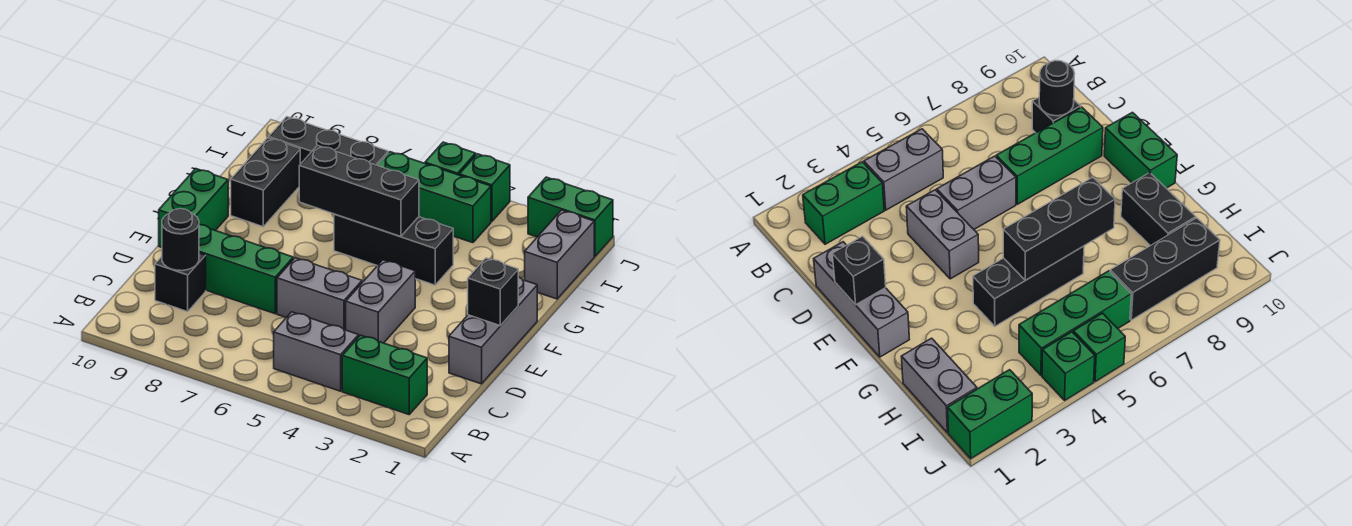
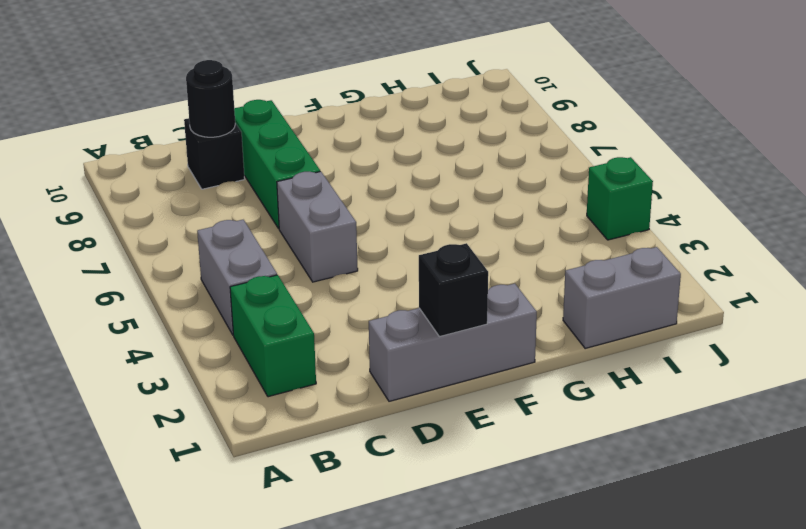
none -> grey brick D4:E4 level 1
none -> green brick E10:F10 level 1
none -> black brick G4:G6 level 1

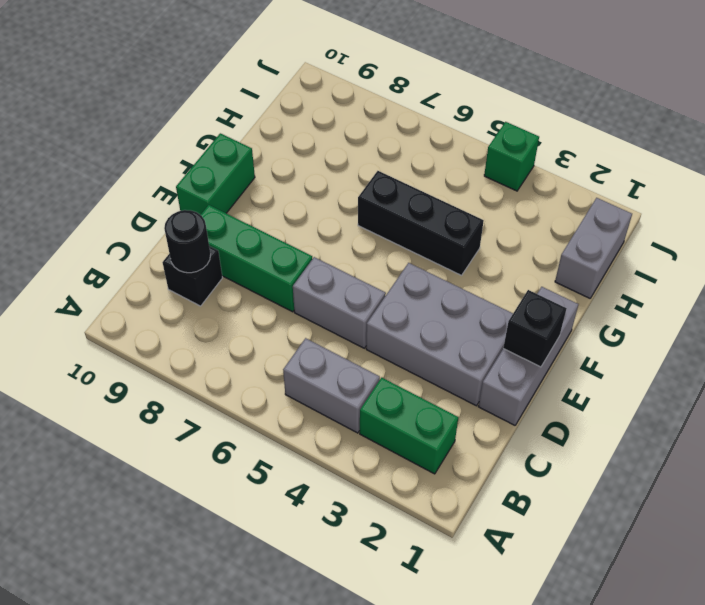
grey brick D2:E4 level 1 -> grey brick D4:E4 level 1
none -> black brick G9:H9 level 1
none -> green brick I4:I6 level 1
none -> black brick I7:I9 level 1

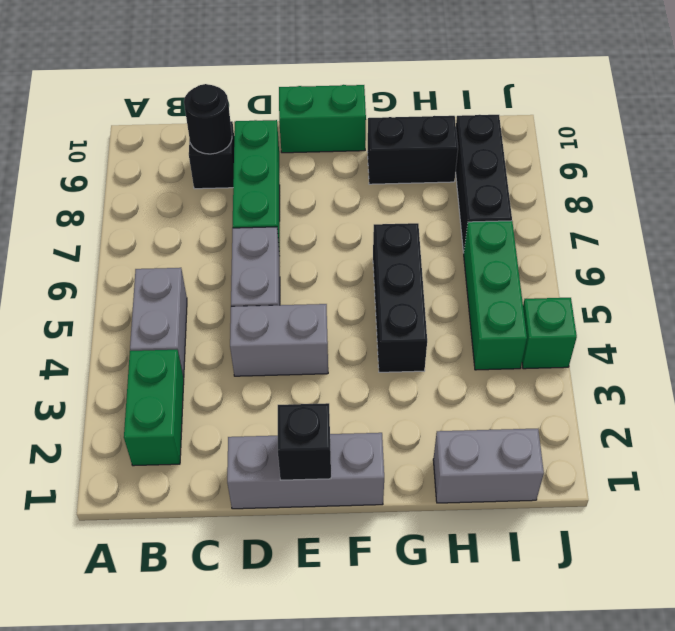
none -> green brick J1:J2 level 1
none -> green brick J5 level 1
none -> black brick G5:G7 level 2

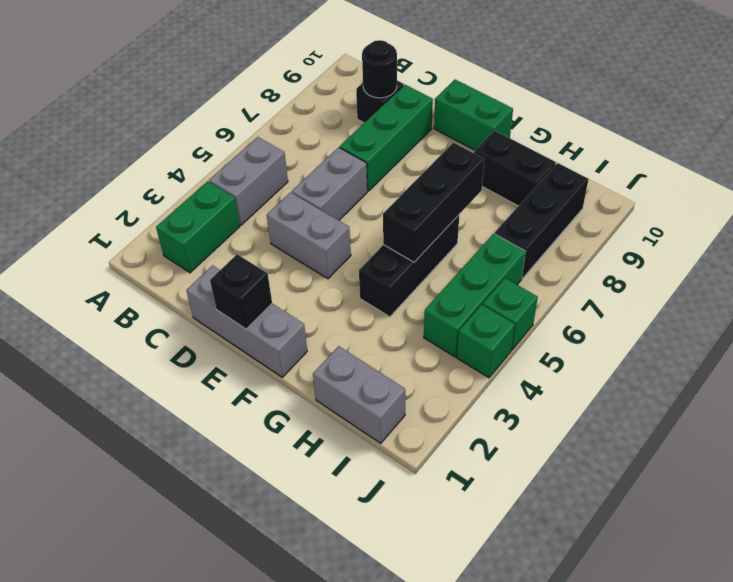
none -> green brick J1:J2 level 1

